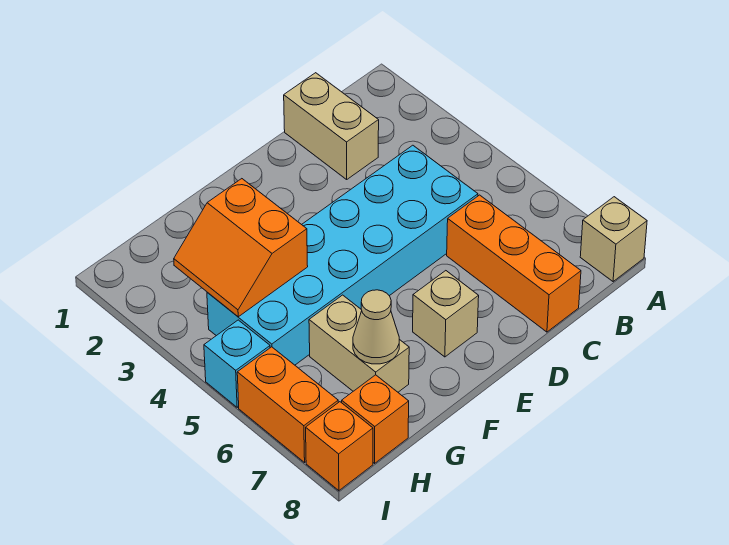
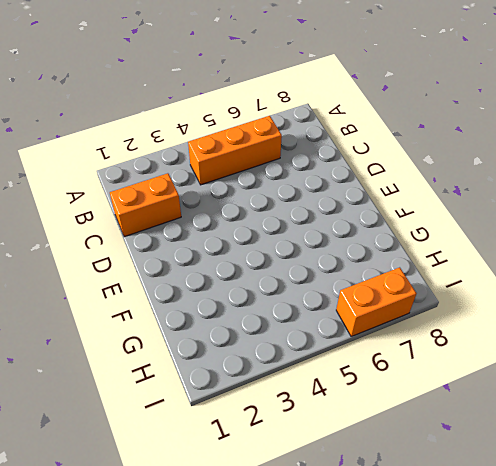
orange brick B4:B6 level 1 -> orange brick C6:C8 level 1
orange brick C1:C2 level 1 -> tan brick C1:C2 level 1
none -> tan brick A8 level 1
none -> cyan brick C4:H5 level 1
none -> tan brick E7 level 1

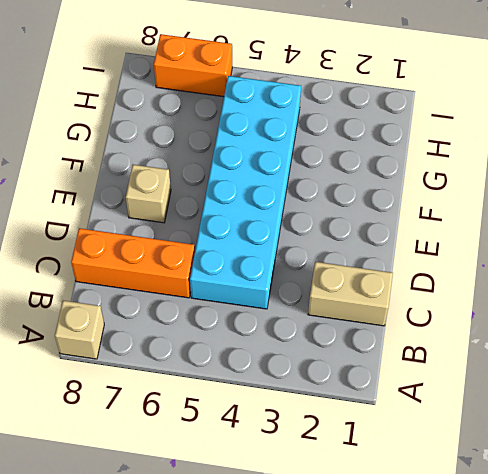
none -> tan brick G6:G7 level 1
none -> orange brick H8 level 1
none -> cyan brick I5 level 1

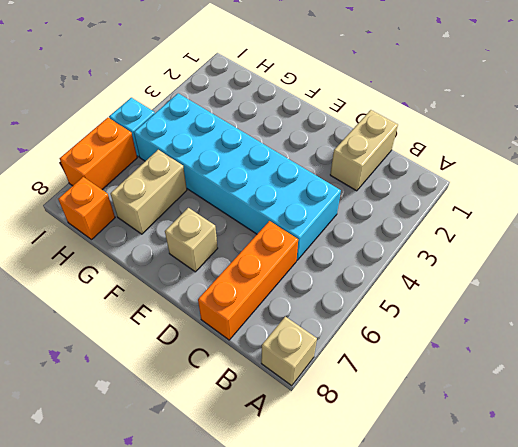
none -> orange brick I8 level 1
none -> orange slope G3:H4 level 2 top G
none -> tan cone G7 level 2

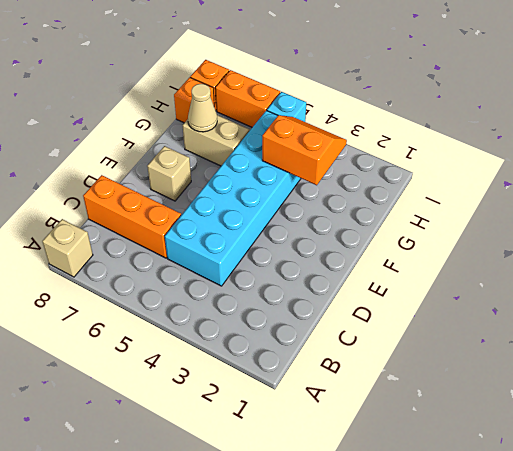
none -> tan brick C1:C2 level 1

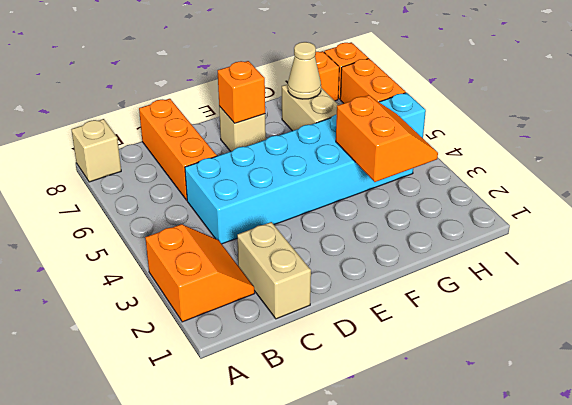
orange slope A2:B3 level 1 top A -> none
orange brick E7 level 2 -> none

